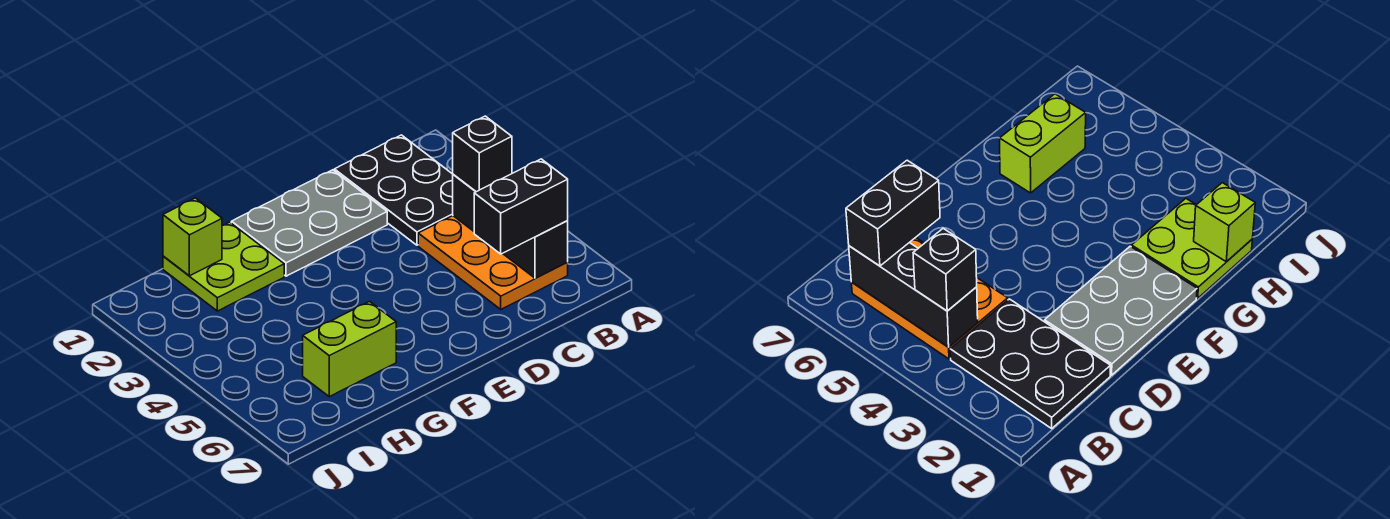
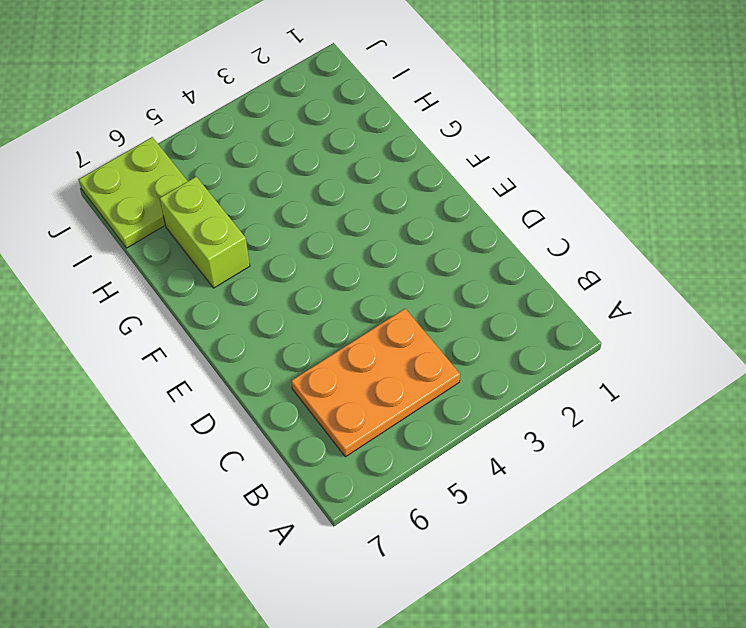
lime plate I6:J7 level 1 -> lime plate G1:H2 level 1
none -> black plate B1:C3 level 1
none -> grey plate D1:F2 level 1

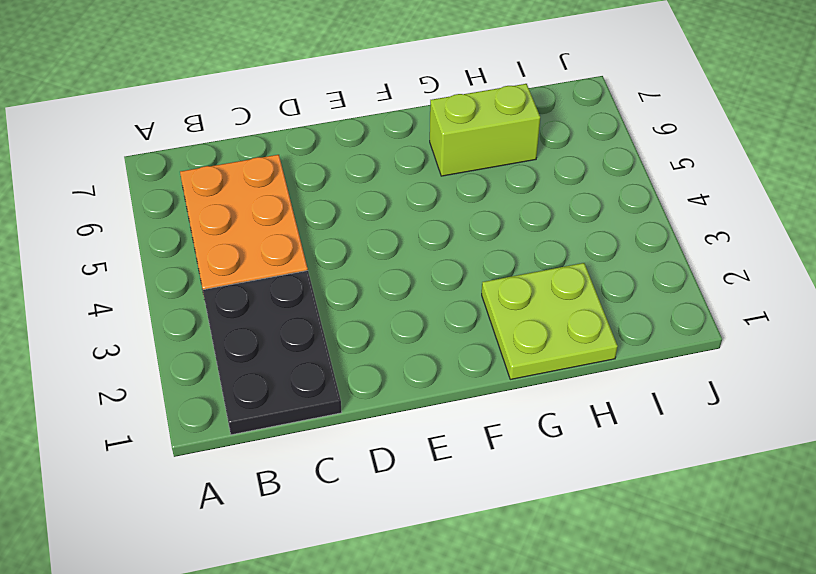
none -> grey plate D1:F2 level 1
none -> black brick B4:B6 level 2

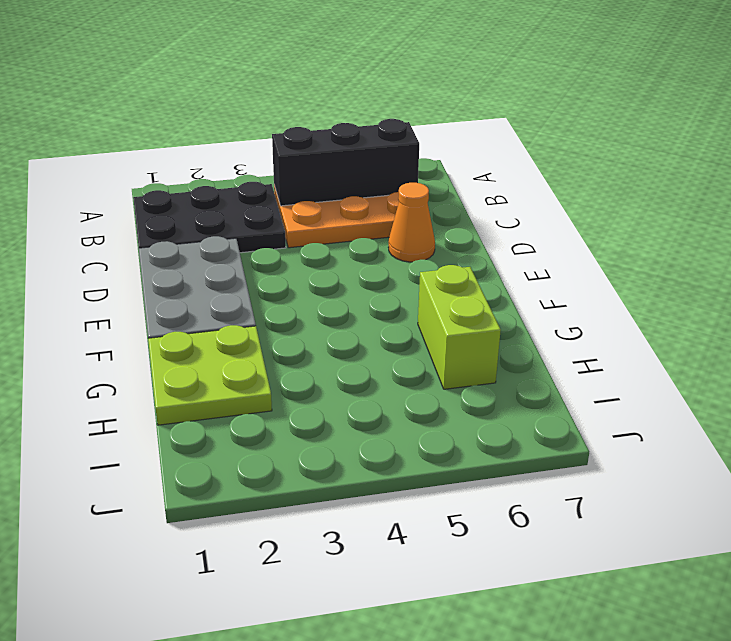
orange cone D6 level 1 -> none
none -> lime brick H1 level 2
none -> black brick B4 level 3

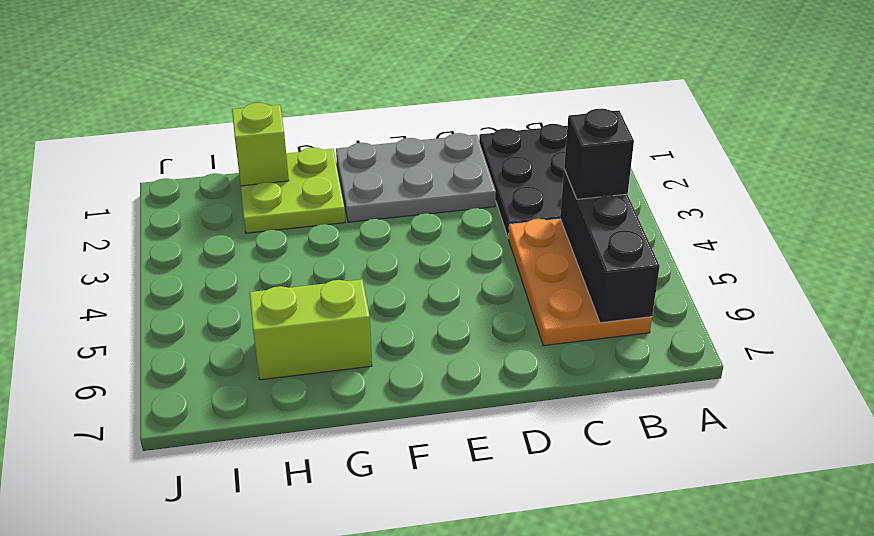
none -> black brick B6:C6 level 3

